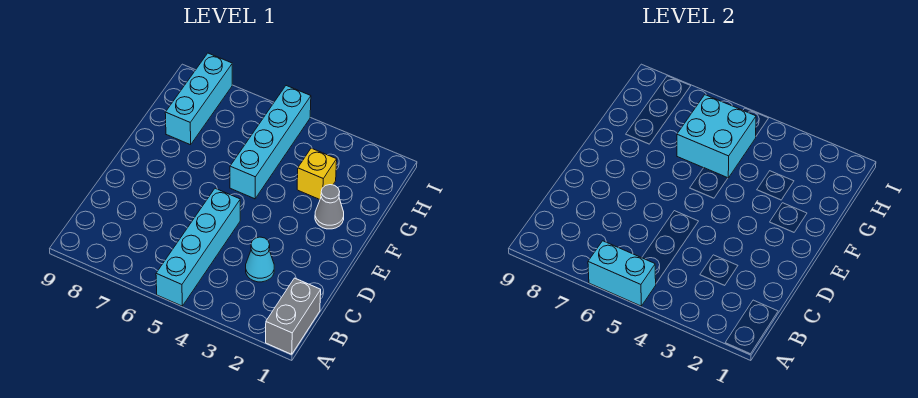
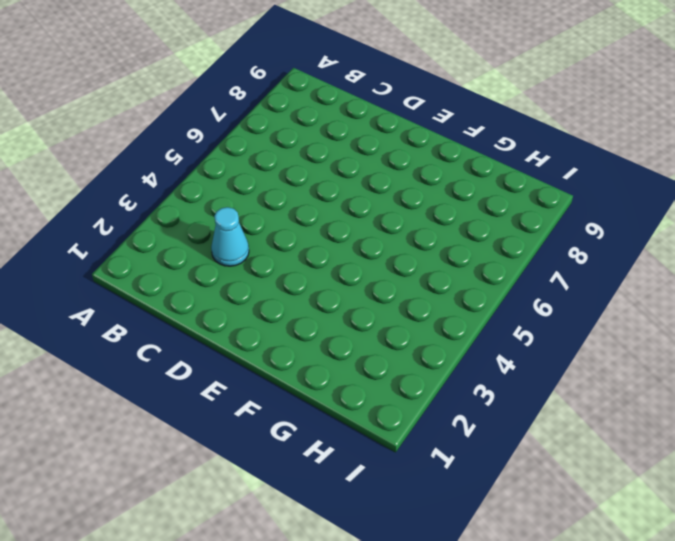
none -> grey brick A1:B1 level 1
none -> cyan brick A5:D5 level 1

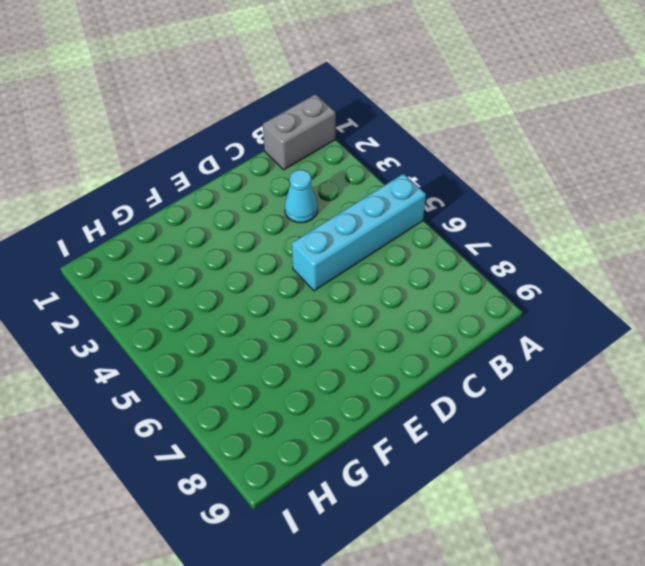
none -> grey cone F2 level 1
none -> cyan brick F5:I5 level 1

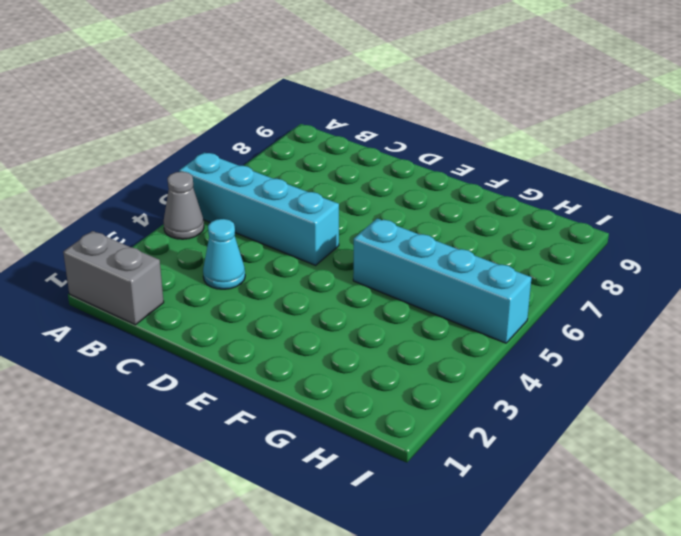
grey cone A4 level 1 -> grey cone F2 level 1
none -> yellow brick G3 level 1
none -> cyan brick G8:I8 level 1

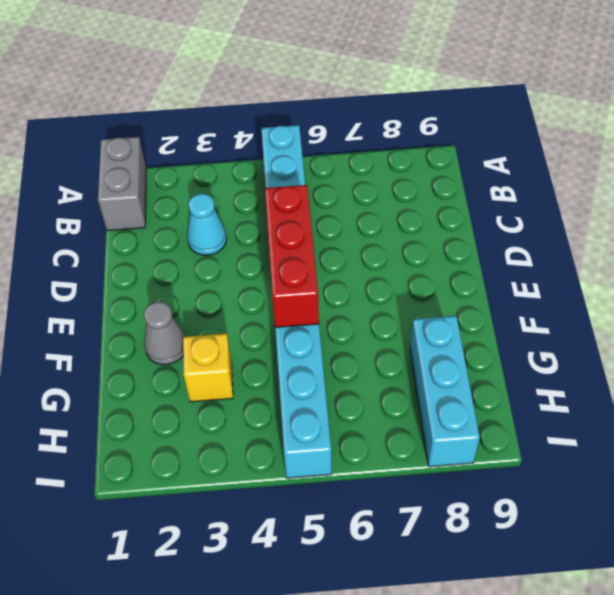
red brick D5:F5 level 2 -> none
none -> cyan brick A5:A6 level 2
none -> cyan brick G5:H6 level 2

